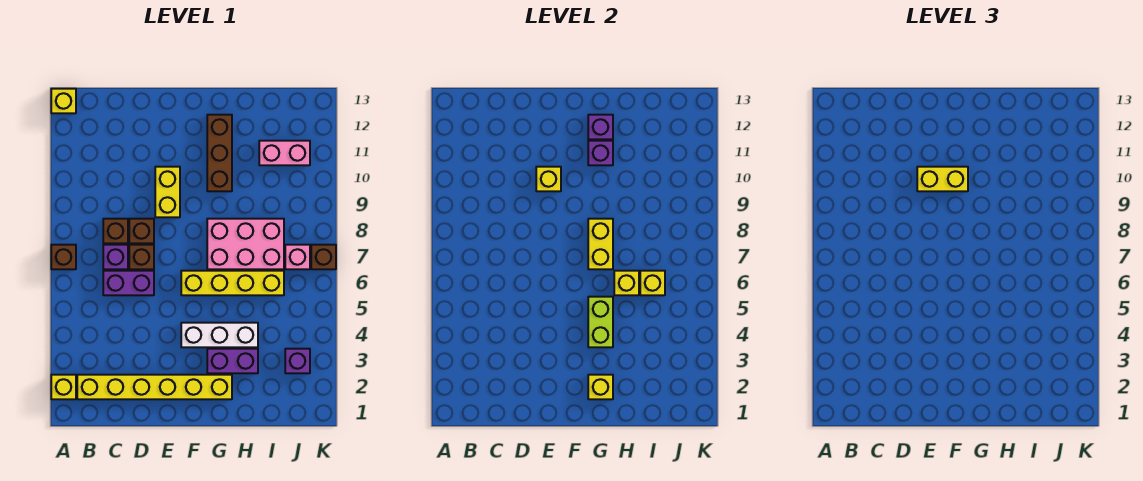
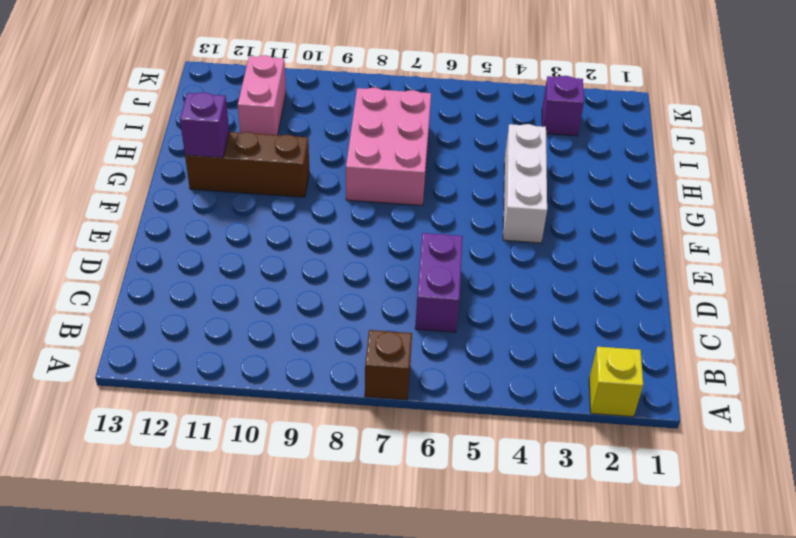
none -> yellow brick A13 level 1
none -> yellow brick B2:G2 level 1
none -> purple brick C7 level 1

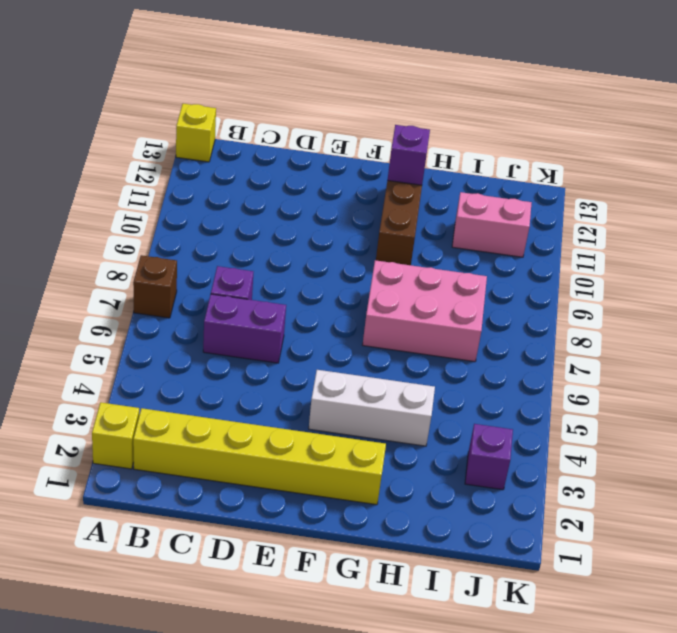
none -> brown brick C8 level 1
none -> brown brick D7 level 1
none -> brown brick D8 level 1

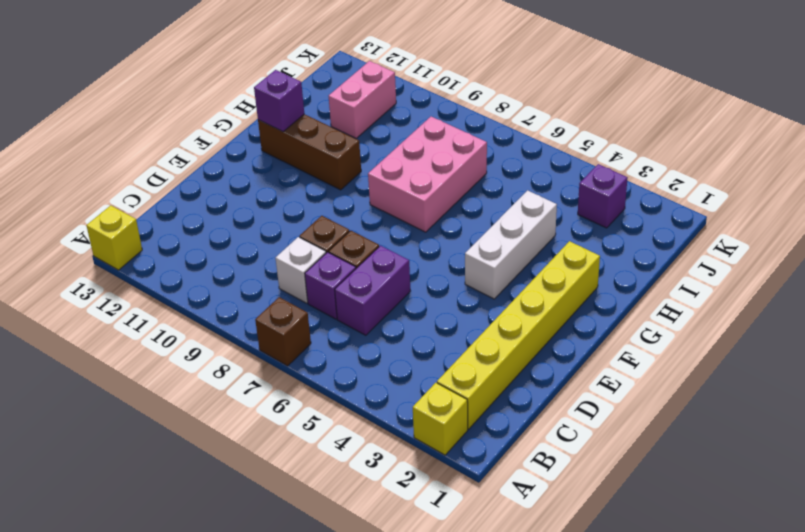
white brick C8 level 1 -> brown brick C8 level 1
none -> yellow brick E9:E10 level 1
none -> yellow brick F6:I6 level 1
none -> purple brick G3:H3 level 1

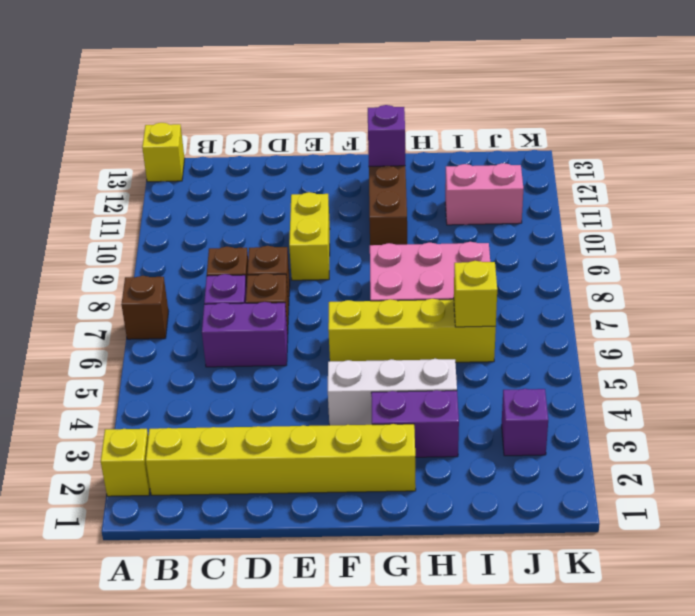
none -> pink brick J7 level 1
none -> brown brick K7 level 1
none -> yellow brick E10 level 2

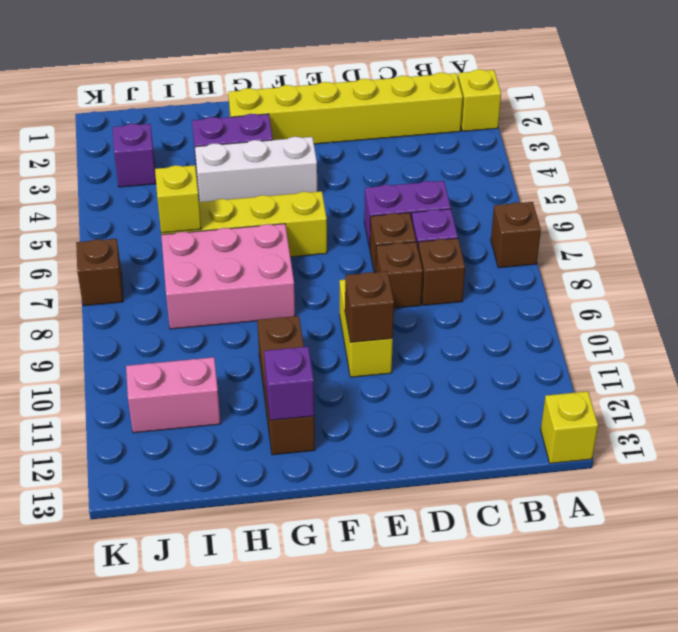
brown brick E10 level 2 -> yellow brick E10 level 2
none -> pink brick J7 level 1
none -> yellow brick G2 level 2
none -> lime brick G4:G5 level 2

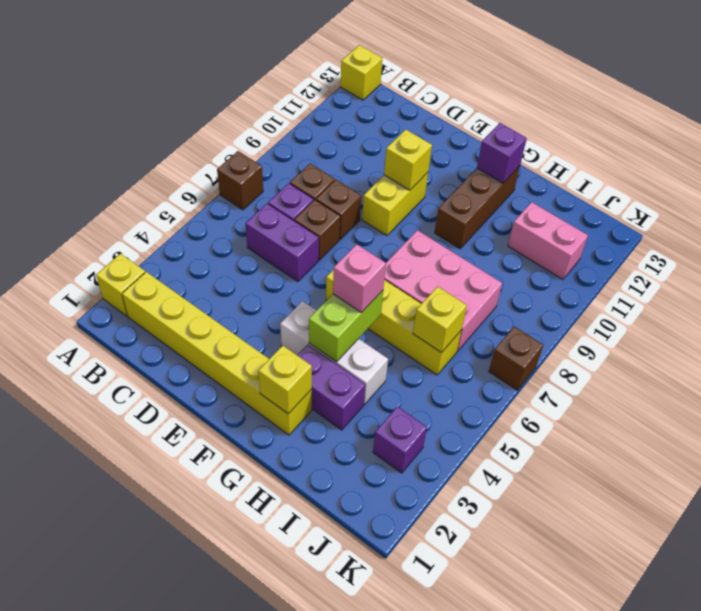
pink brick G5 level 3 -> pink brick J7 level 1
none -> yellow brick G7:G8 level 2
none -> purple brick G11 level 2
none -> yellow brick H6 level 2

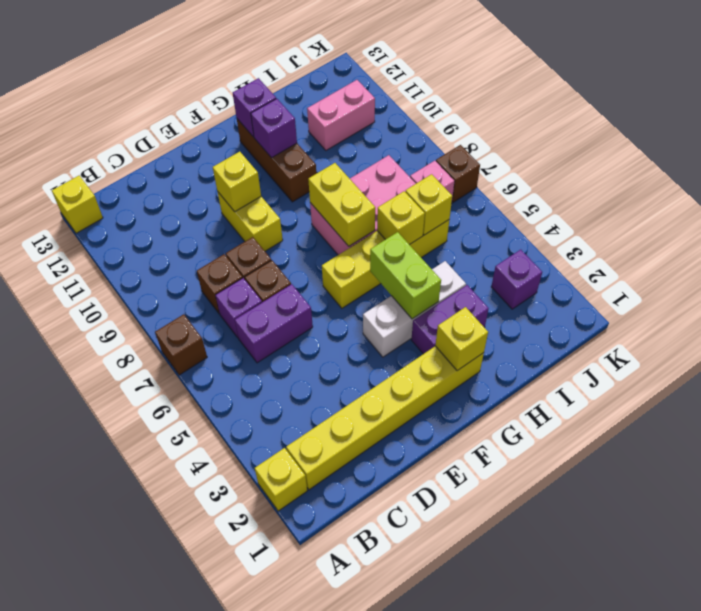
none -> yellow brick E10:F10 level 3

